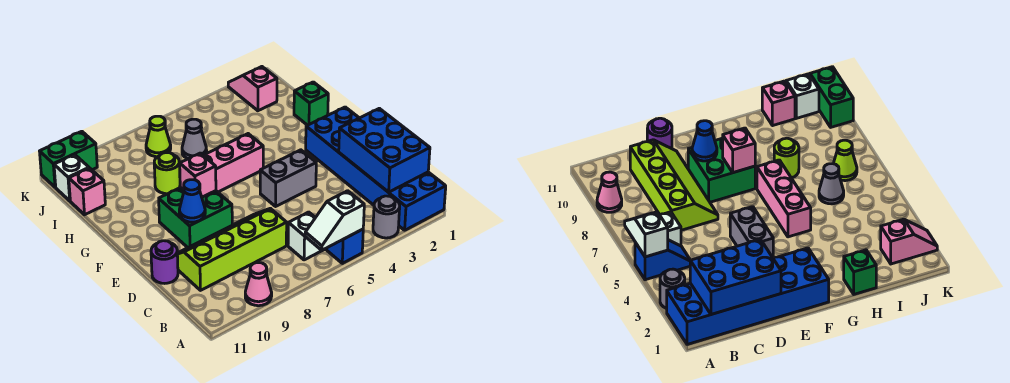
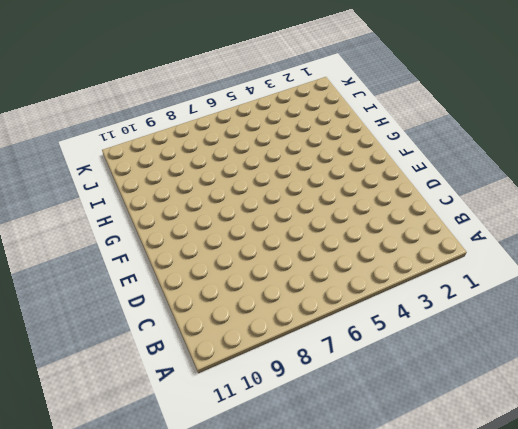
none -> blue brick A1:F2 level 1
none -> grey round brick A3 level 1
none -> blue slope A5:B5 level 1 top A

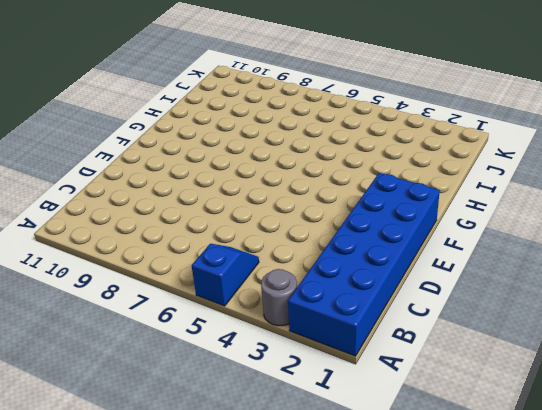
none -> pink cone A9 level 1
none -> white brick B6 level 1
none -> lime slope C7:D10 level 1 top C

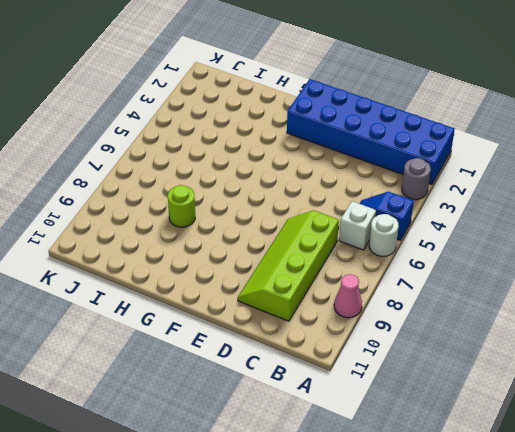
white round brick A6 level 1 -> none
none -> purple round brick D11 level 1
none -> grey brick E4:E5 level 1
none -> green brick E8:F9 level 1

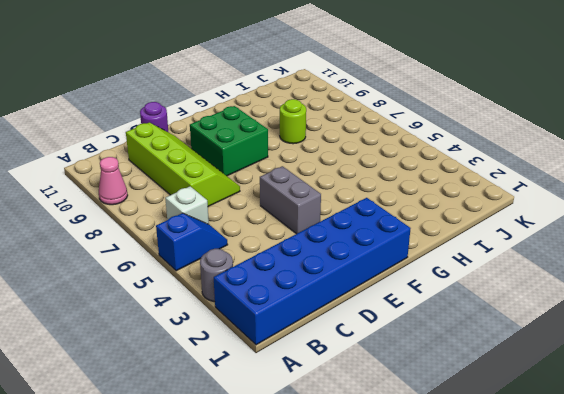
none -> pink brick G5:G7 level 1
none -> green brick H1 level 1
none -> grey cone I6 level 1

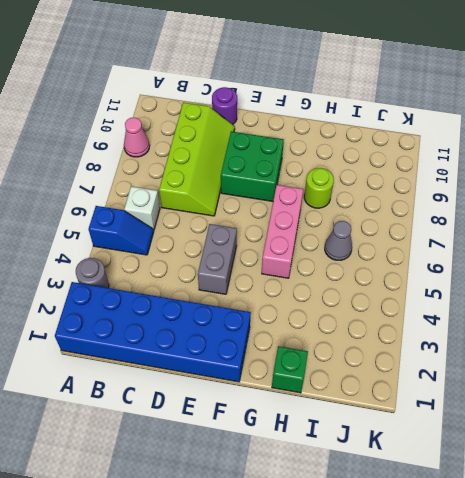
none -> pink brick I11 level 1
none -> pink slope J2:K2 level 1 top J
none -> lime cone J7 level 1

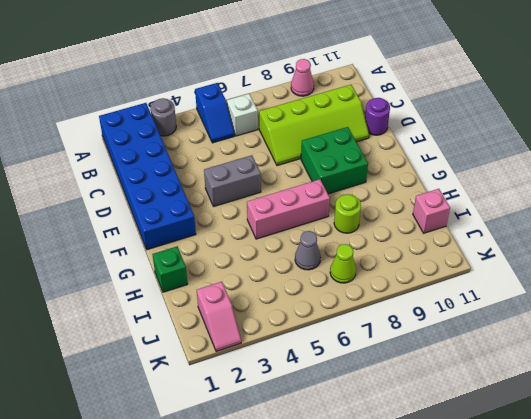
none -> white brick J11 level 1
none -> green brick K10:K11 level 1
none -> white slope A5:A6 level 2 top 5

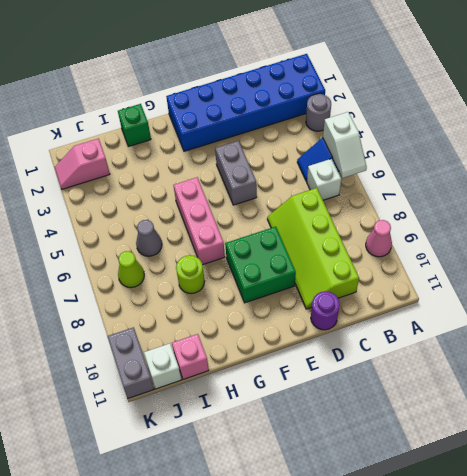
grey brick K10:K11 level 1 -> green brick K10:K11 level 1
none -> blue brick B1:D2 level 2
none -> blue cone E9 level 2
none -> pink brick F8 level 2

